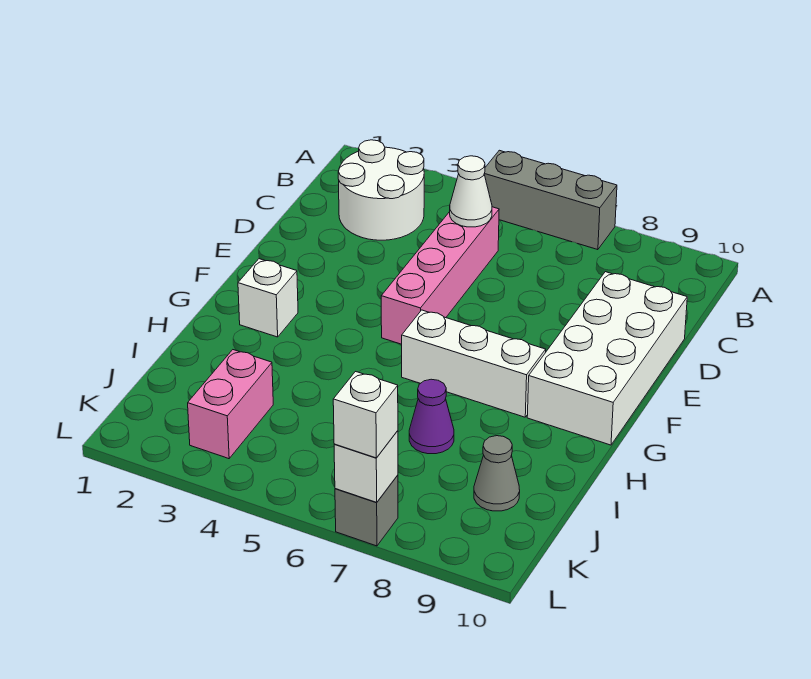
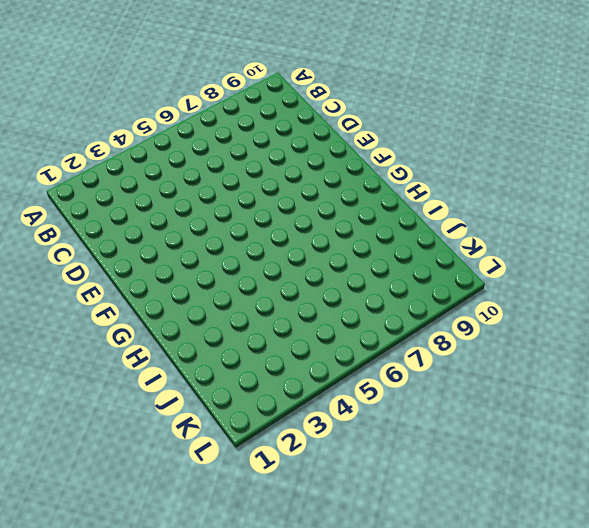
none -> grey brick A5:A7 level 1
none -> white round brick B2:C3 level 1
none -> pink brick C5:F5 level 1

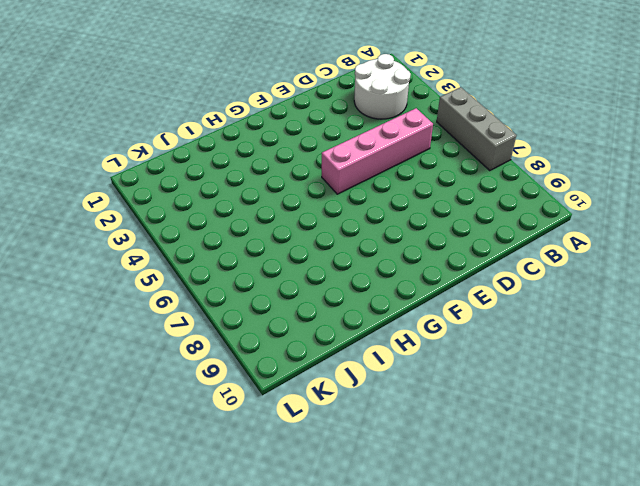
none -> white brick D9:G10 level 1
none -> white brick G2 level 1
none -> white brick G6:G8 level 1

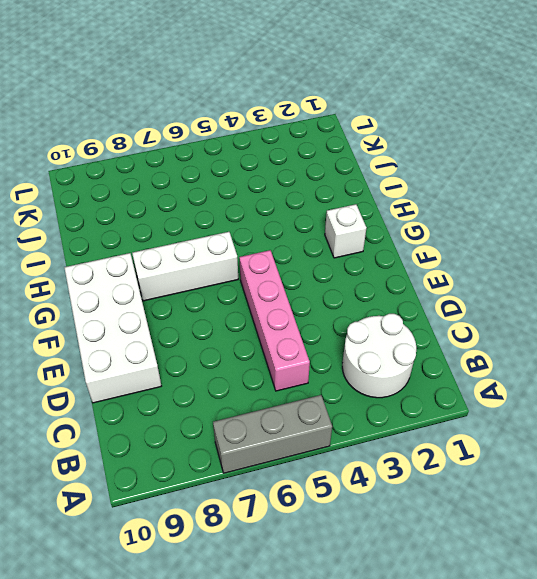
none -> purple cone I7 level 1
none -> pink brick J3:K3 level 1
none -> grey cone J9 level 1

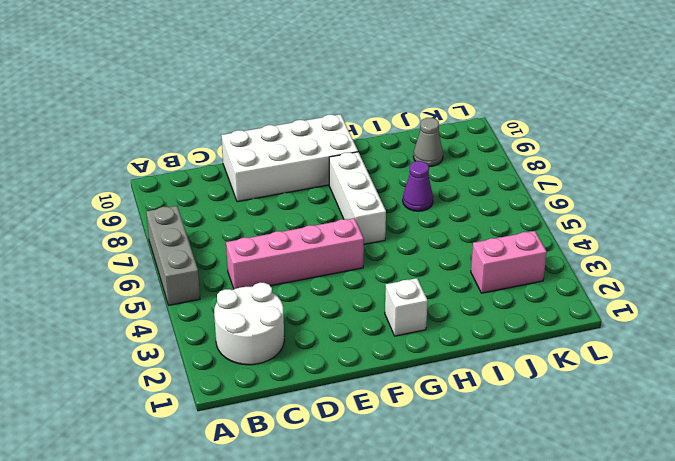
none -> grey brick L7 level 1
none -> white cone C5 level 2
none -> white brick L7 level 2

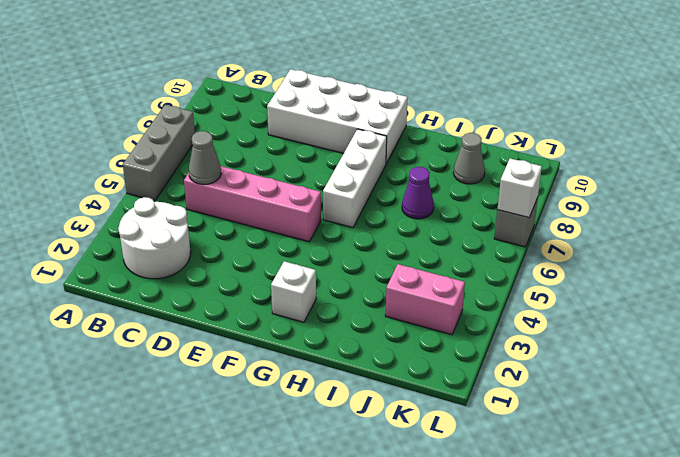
grey cone C5 level 2 -> white cone C5 level 2
none -> white brick L7 level 3

